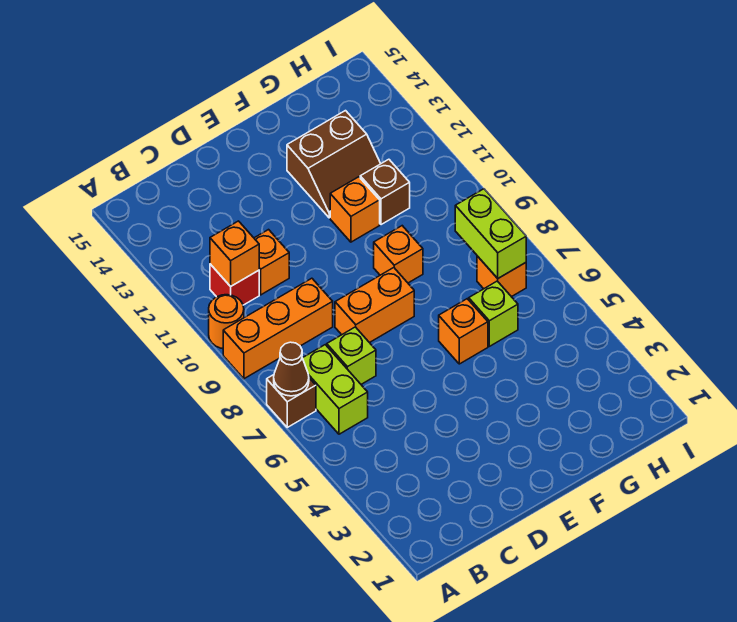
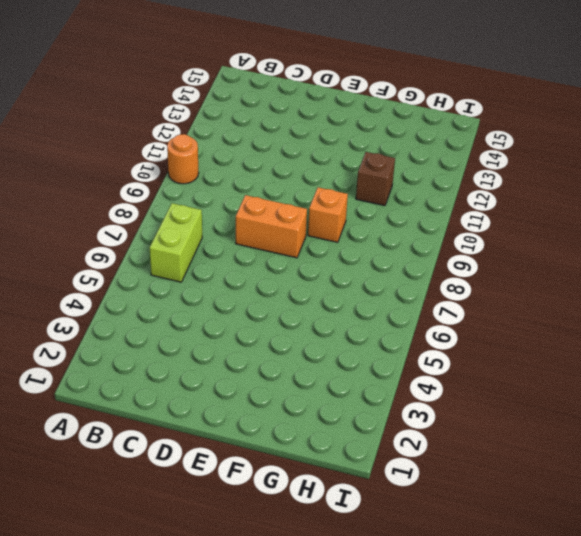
none -> brown brick A7 level 1
none -> orange brick A9:C9 level 1
none -> red brick B11 level 1

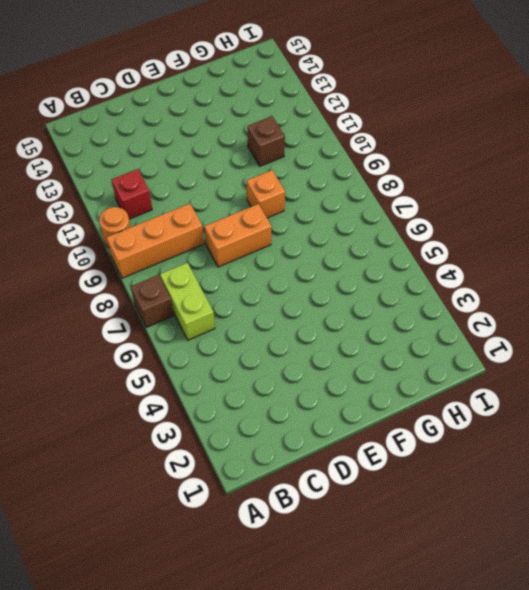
none -> lime brick C7 level 1
none -> orange brick C11 level 1
none -> orange brick F6 level 1

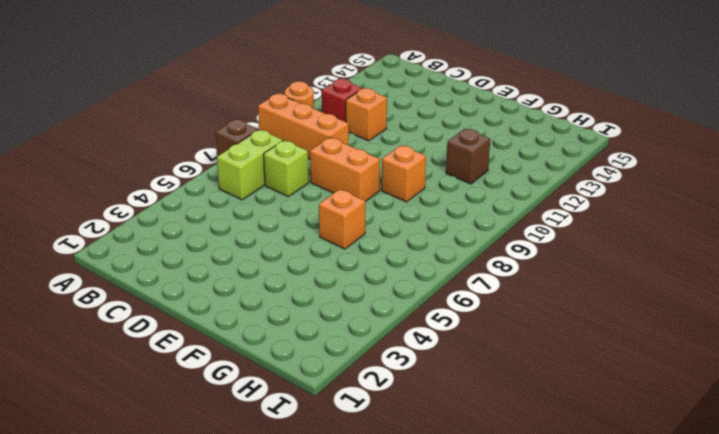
none -> orange brick F11 level 1
none -> brown slope F12:G13 level 1 top 13
none -> lime brick G6 level 1

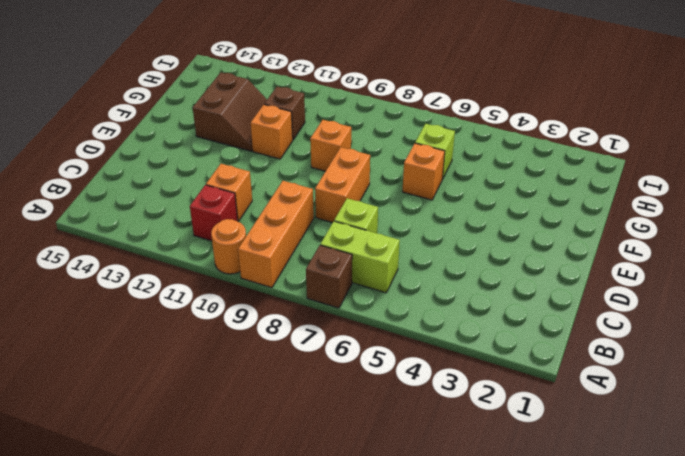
none -> orange brick H7 level 1
none -> brown cone A7 level 2
none -> orange brick B11 level 2

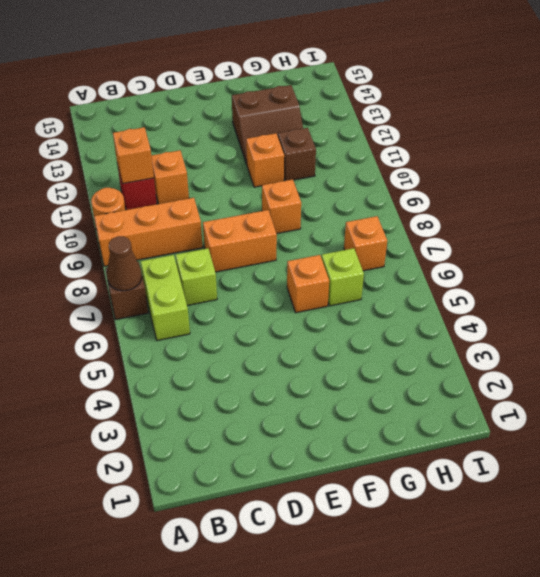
none -> lime brick H7:H8 level 2

